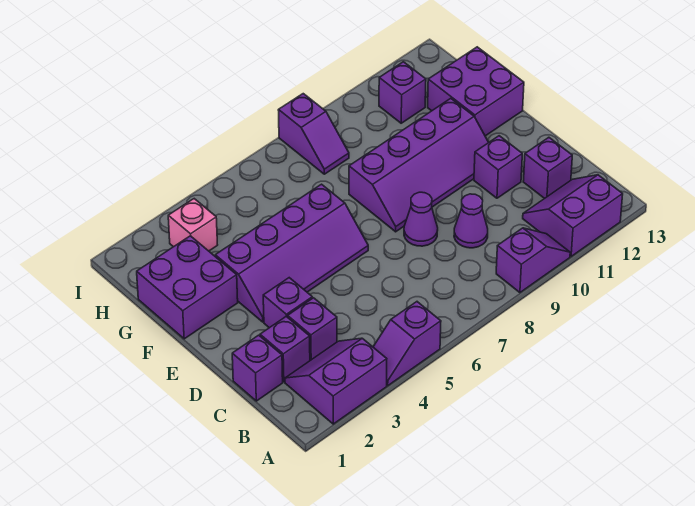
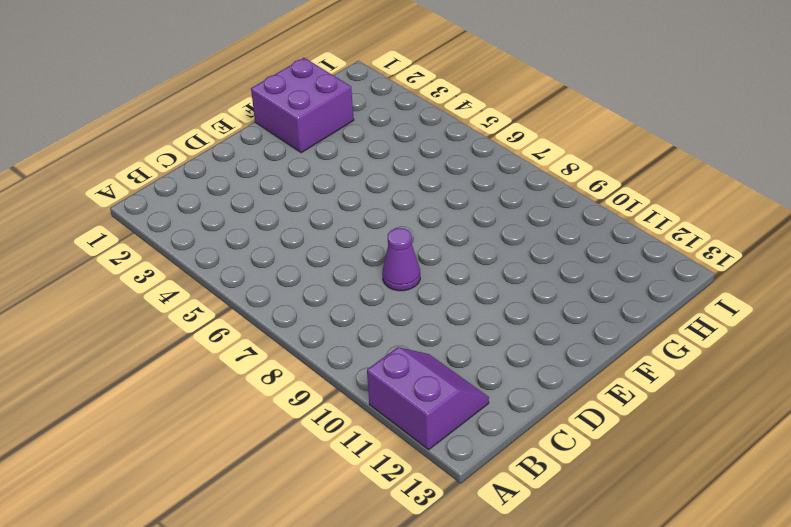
none -> purple slope A2:B3 level 1 top A
none -> purple slope A4:A5 level 1 top 5
none -> purple slope A9:A10 level 1 top 9

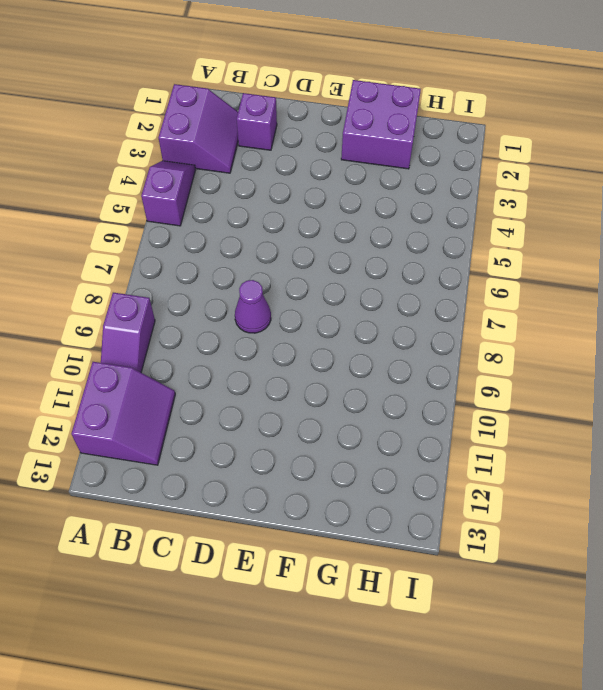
none -> purple brick C1 level 1
none -> purple brick C3 level 1
none -> purple cone C9 level 1

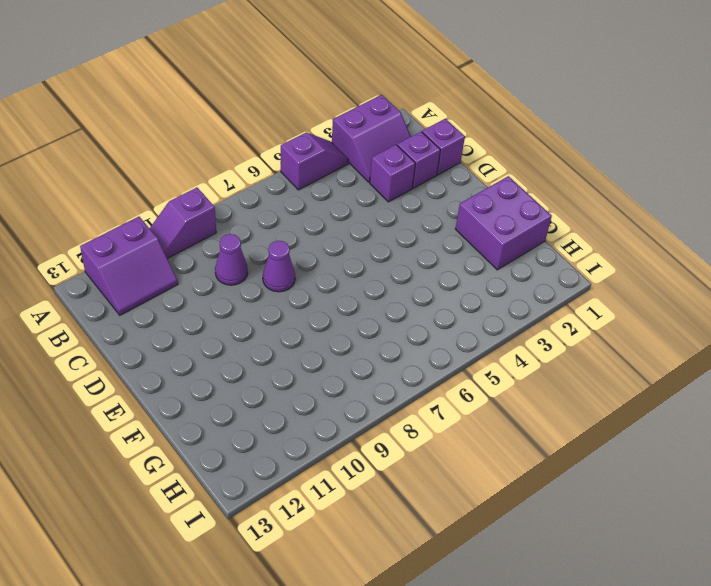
none -> purple brick C12 level 1
none -> purple brick D3 level 1
none -> purple brick D11 level 1

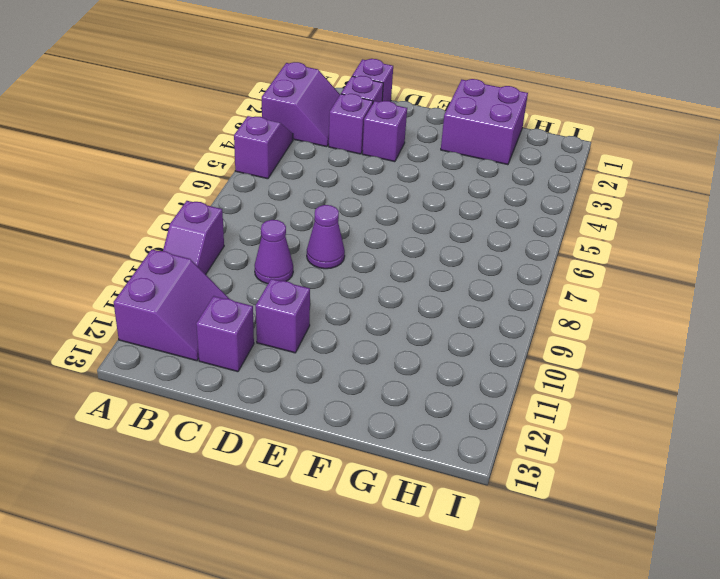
none -> purple slope E3:F6 level 1 top F
none -> purple slope E8:F11 level 1 top F
none -> purple brick F12:G13 level 1

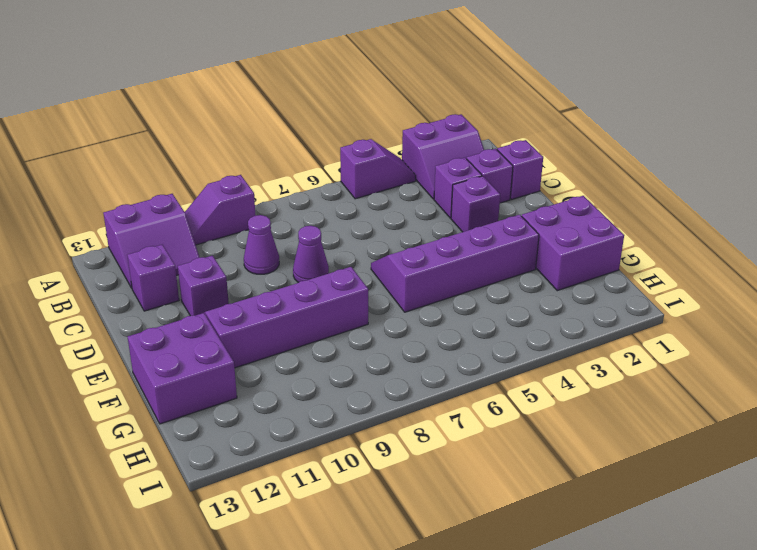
none -> pink brick H3 level 1
none -> purple slope H8:I8 level 1 top I
none -> purple brick H11 level 1

